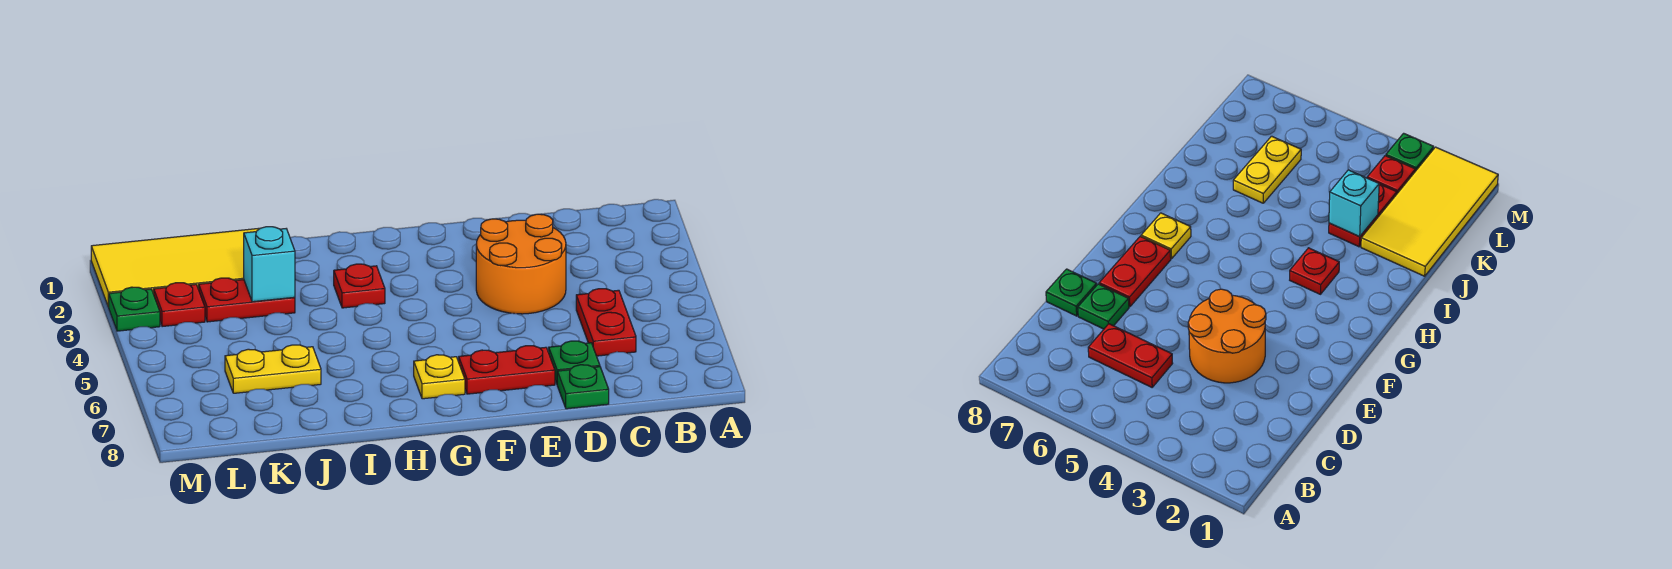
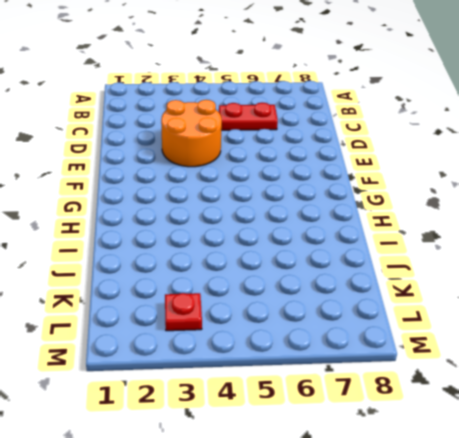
none -> green plate D7 level 1
none -> green plate D8 level 1
none -> red plate E7:F7 level 1

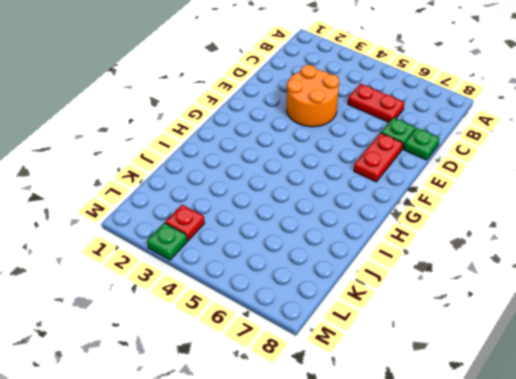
none -> yellow plate G7 level 1
none -> red plate H3 level 1
none -> yellow tile J1:M2 level 1

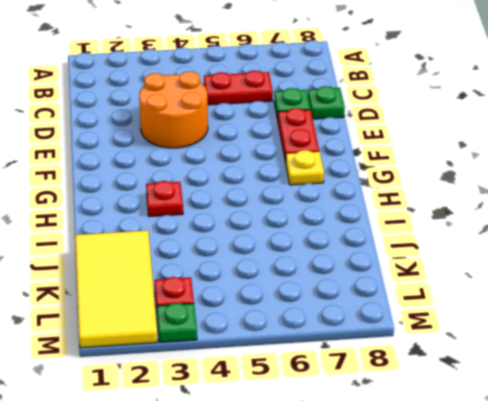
none -> red plate J3:K3 level 1
none -> yellow plate J6:K6 level 1
none -> cyan brick J3 level 2

